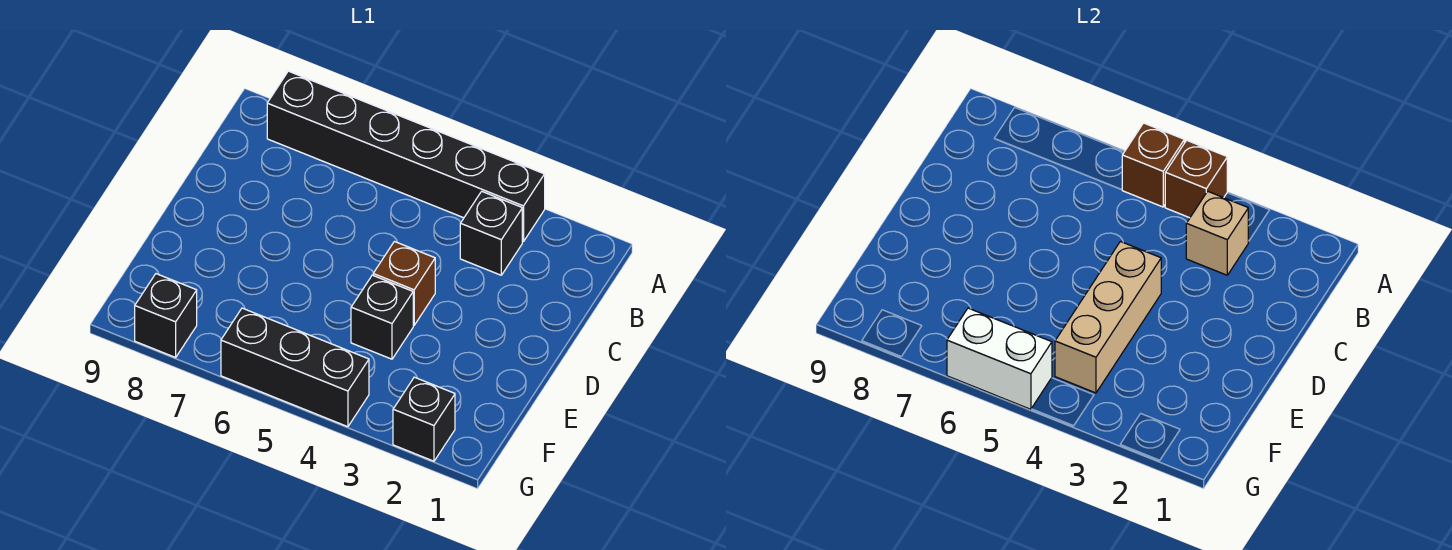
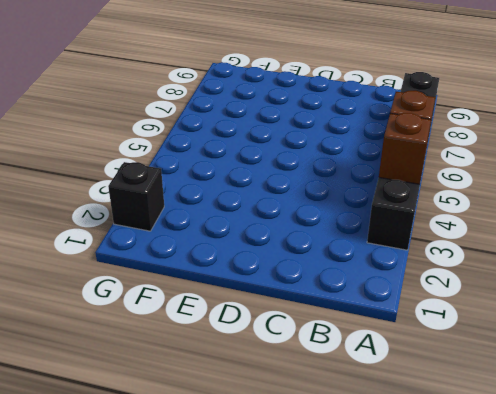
none -> black brick B3 level 1
none -> brown brick D4 level 1
none -> black brick E4 level 1

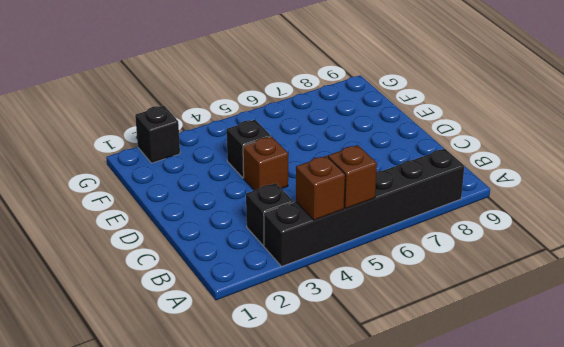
none -> black brick G4:G6 level 1
none -> black brick G8 level 1
none -> tan brick B3 level 2

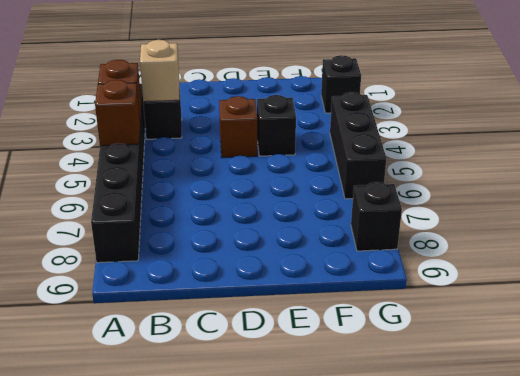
none -> tan brick D4:F4 level 2
none -> white brick G5:G6 level 2

